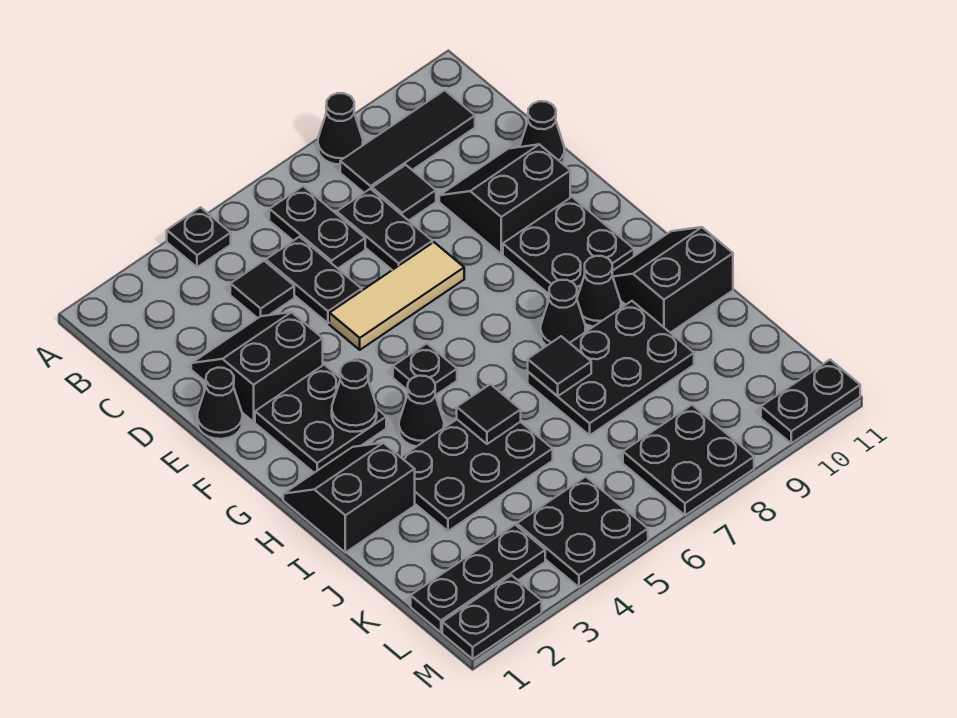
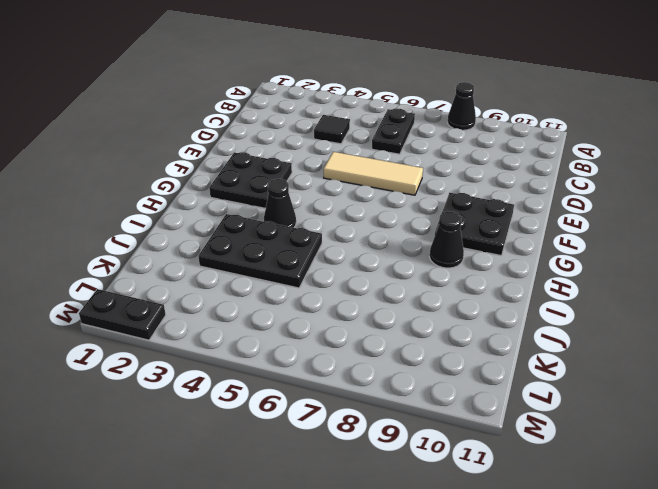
none -> black plate A4 level 1
none -> black tile B8:B10 level 1
none -> black plate C5:D5 level 1
none -> black plate C7:D7 level 1

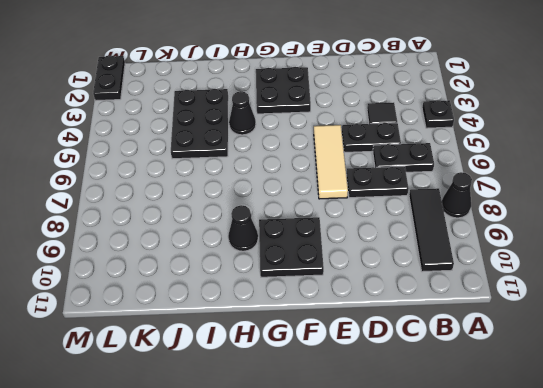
none -> black tile C8 level 1
none -> black slope D2:E3 level 1 top E
none -> black slope D9:E10 level 1 top E
none -> black cone D11 level 1

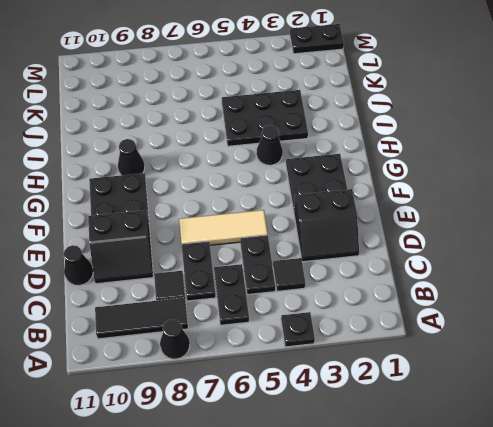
none -> black cone E1 level 1
none -> black plate G5 level 1
none -> black slope H1:I2 level 1 top I
none -> black cone H8 level 1

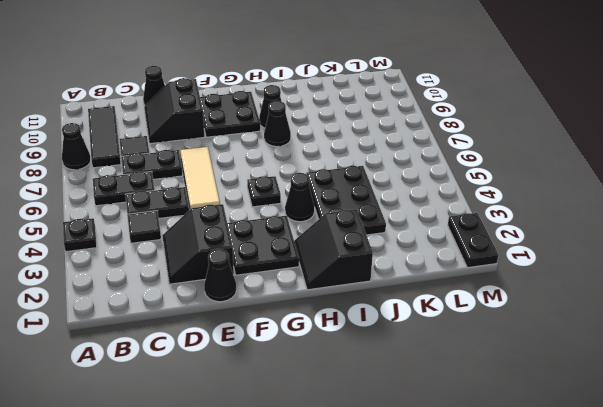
none -> black slope H10:I11 level 1 top I
none -> black plate I7:J9 level 1
none -> black plate L1:L3 level 1
none -> black plate L4:M5 level 1

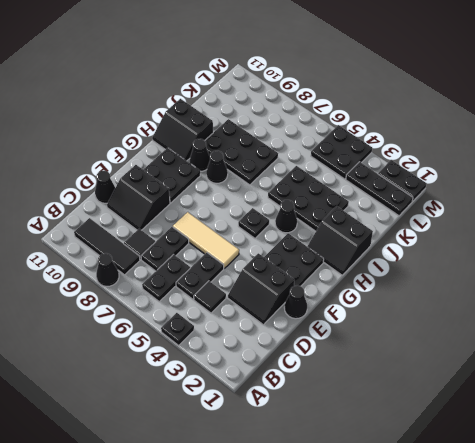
none -> black plate L7:M8 level 1
none -> black plate M10:M11 level 1
none -> black cone G3 level 2
none -> black tile I5 level 2

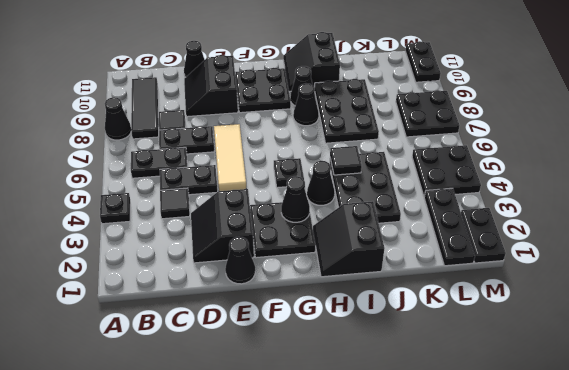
none -> black tile I7 level 2

